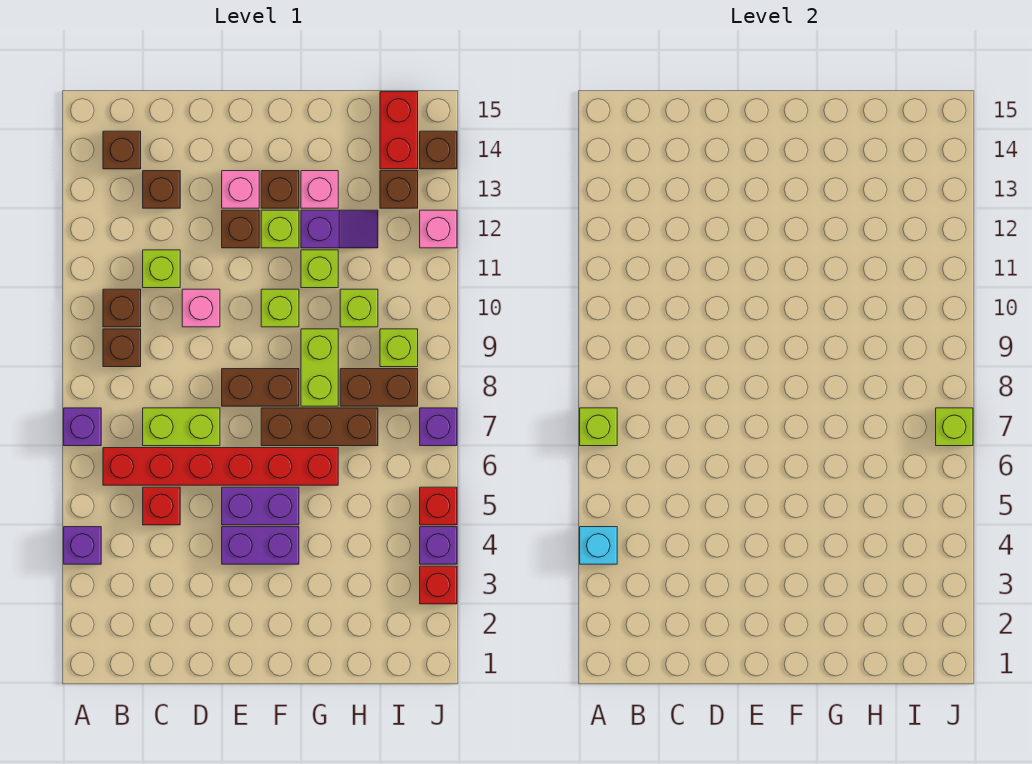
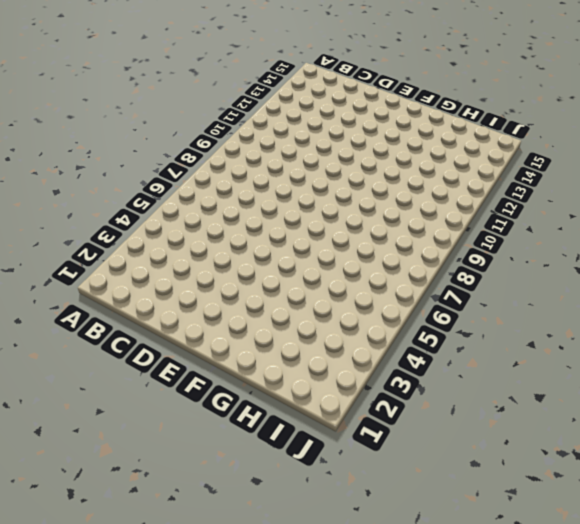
none -> purple brick A4 level 1
none -> purple brick A7 level 1
none -> red brick B6:G6 level 1
none -> brown brick B9 level 1

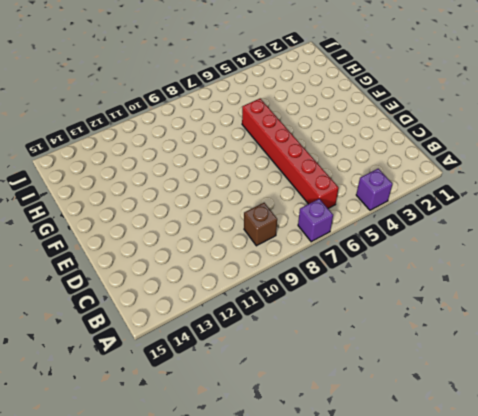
none -> brown brick B10 level 1
none -> brown brick B14 level 1
none -> red brick C5 level 1
none -> lime brick C7:D7 level 1

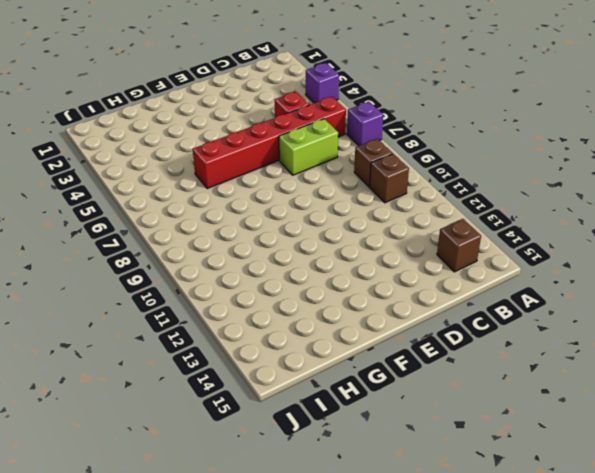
none -> lime brick C11 level 1
none -> brown brick C13 level 1
none -> pink brick D10 level 1
none -> purple brick E4:F4 level 1

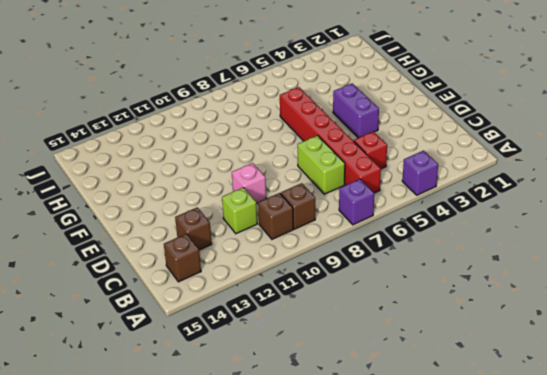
none -> purple brick E5:F5 level 1
none -> brown brick E8:F8 level 1
none -> brown brick E12 level 1
none -> pink brick E13 level 1

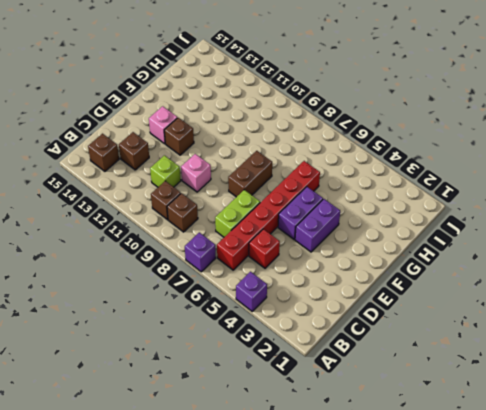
none -> brown brick F7:H7 level 1
none -> lime brick F10 level 1
none -> lime brick F12 level 1
none -> brown brick F13 level 1

